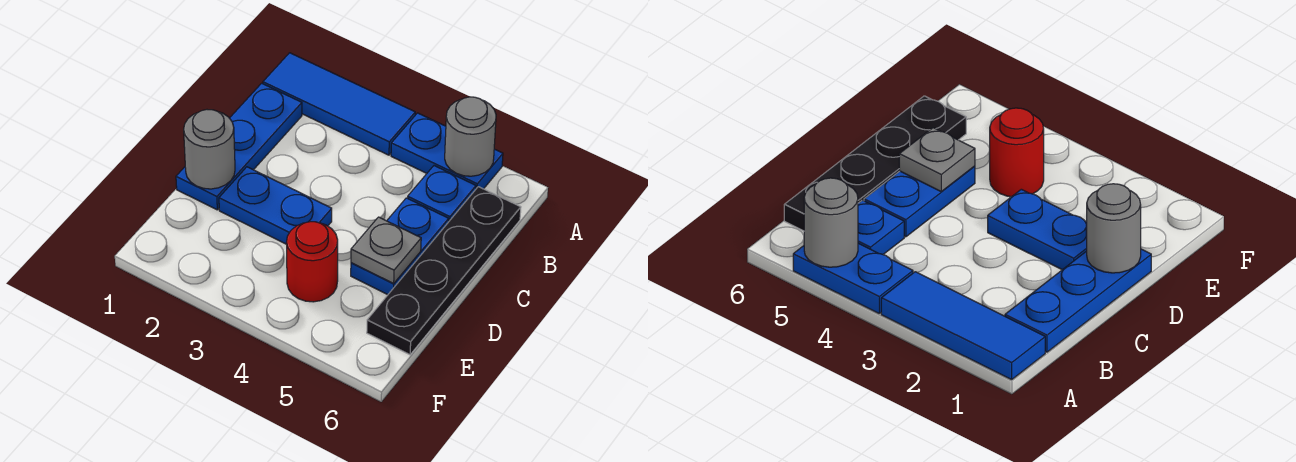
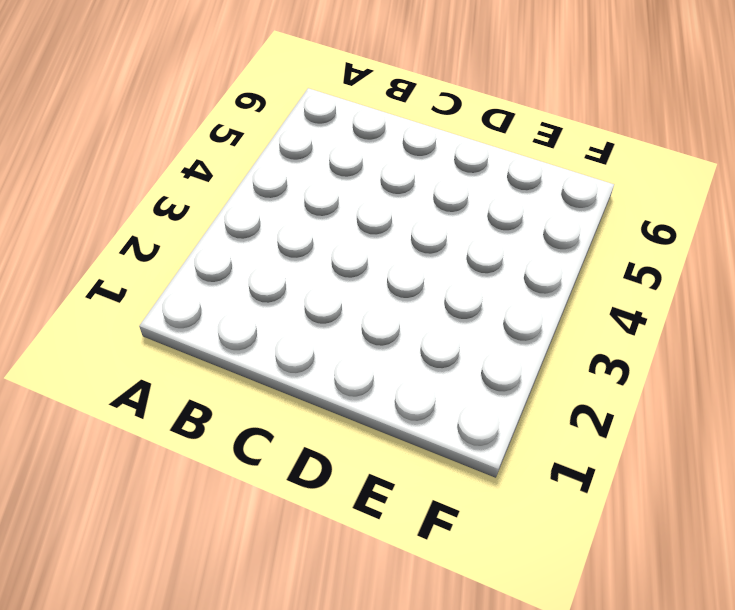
none -> blue tile A1:A3 level 1
none -> blue plate A4:A5 level 1

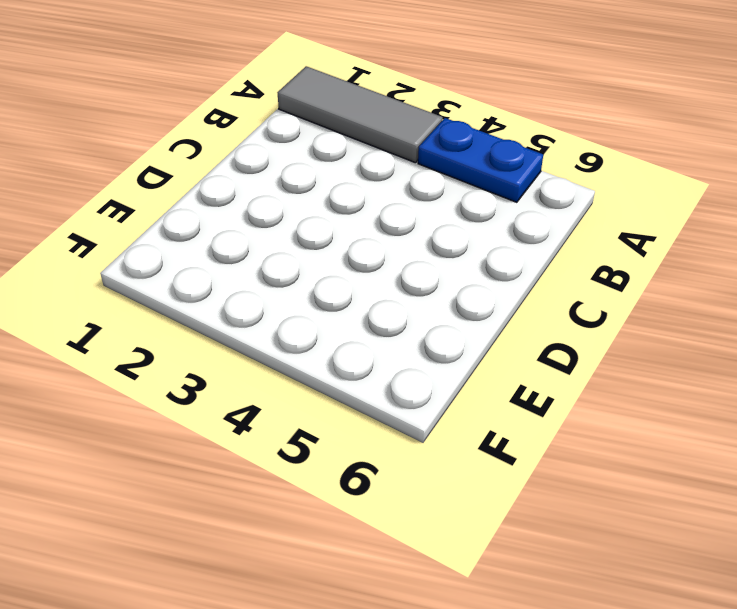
grey tile A1:A3 level 1 -> blue tile A1:A3 level 1
none -> blue plate B1:D1 level 1
none -> blue plate B5 level 1

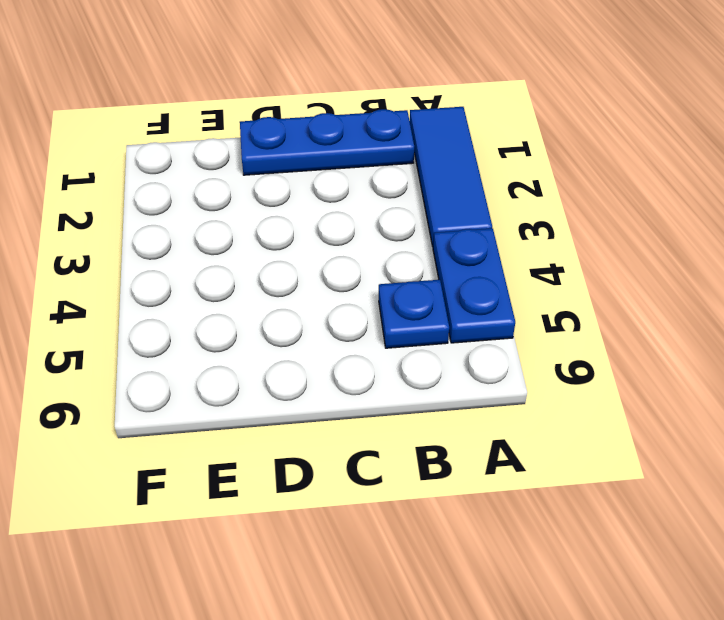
none -> black plate B6:E6 level 1
none -> blue plate C5:D5 level 1

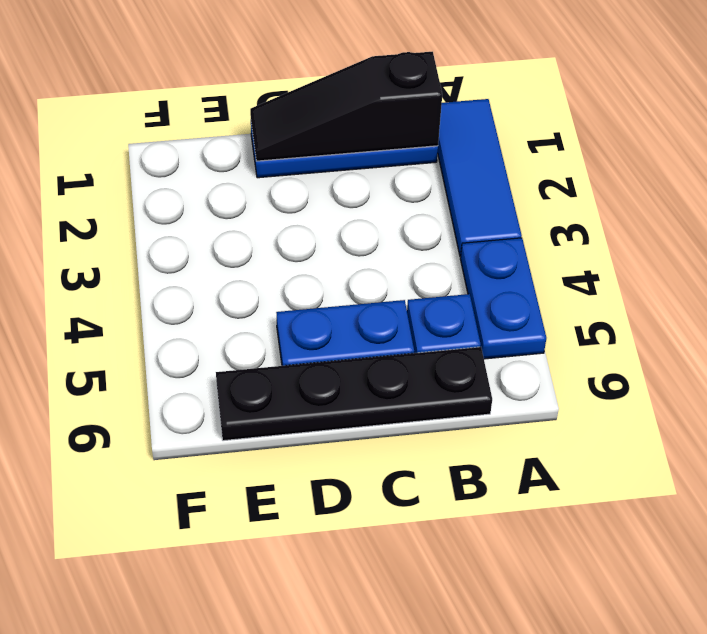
black slope B1:D1 level 2 top B -> grey round brick D1 level 2
none -> blue plate D2:D3 level 1
none -> red round brick E4 level 1

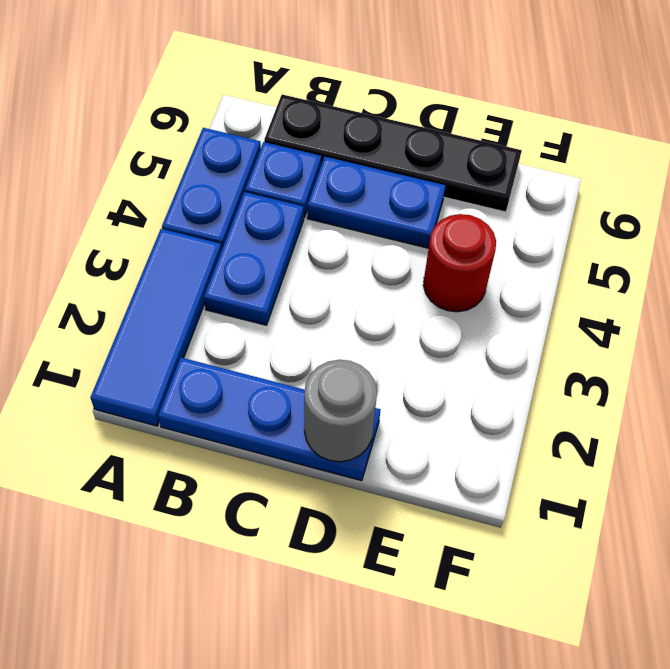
blue plate B3:B4 level 1 -> blue plate D2:D3 level 1
none -> grey round brick A5 level 2
none -> grey plate D5 level 2

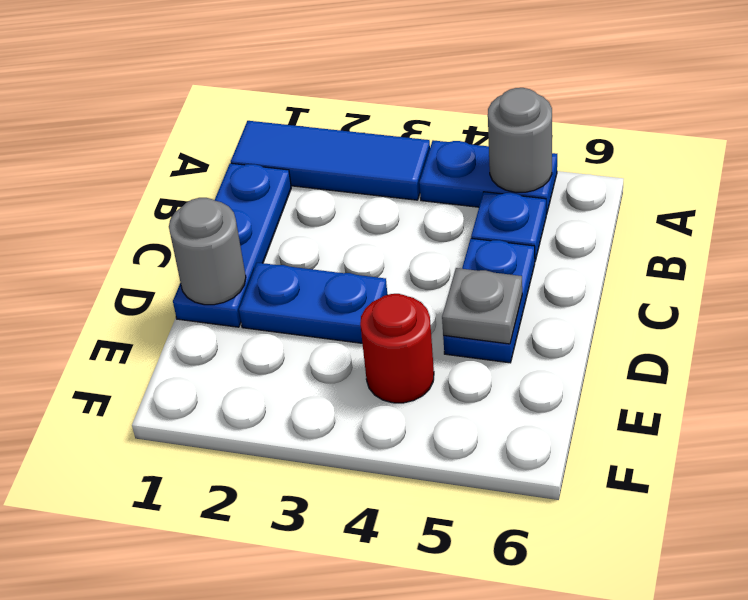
none -> black plate B6:E6 level 1

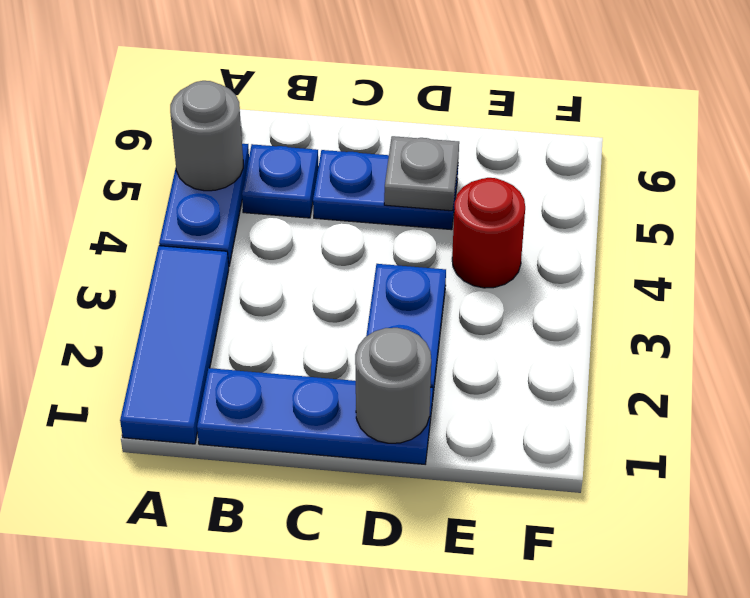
none -> black plate B6:E6 level 1

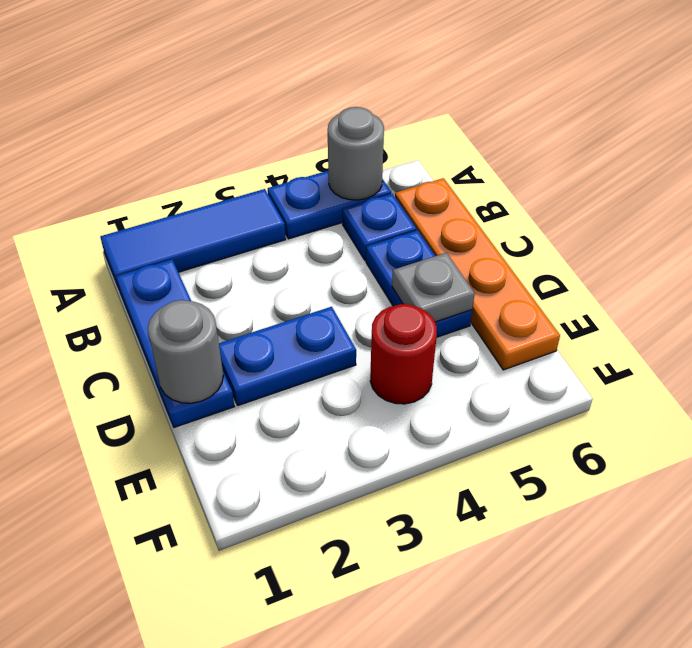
orange plate B6:E6 level 1 -> black plate B6:E6 level 1

